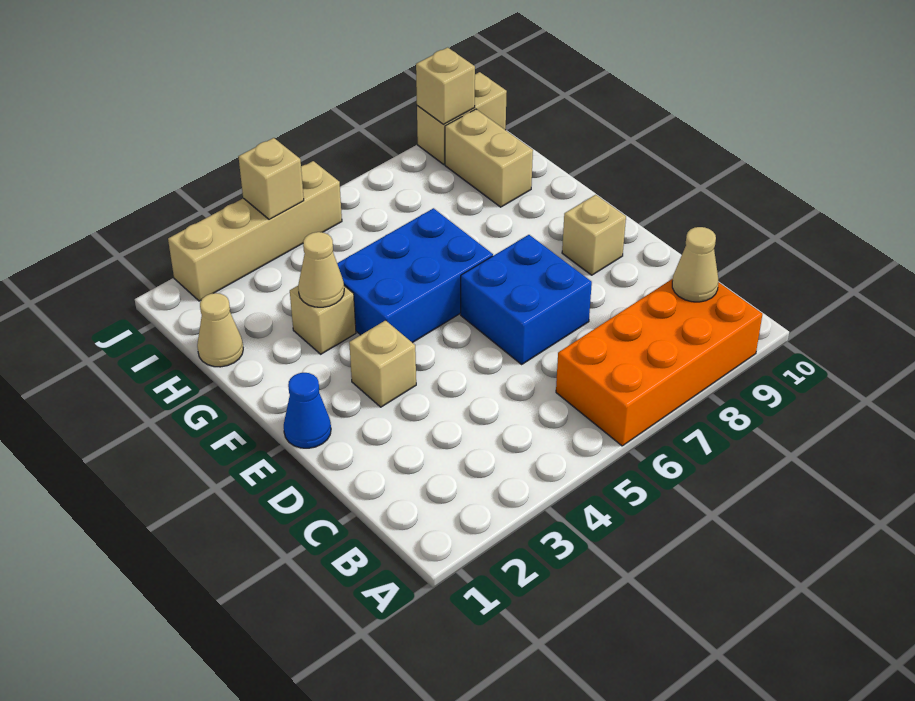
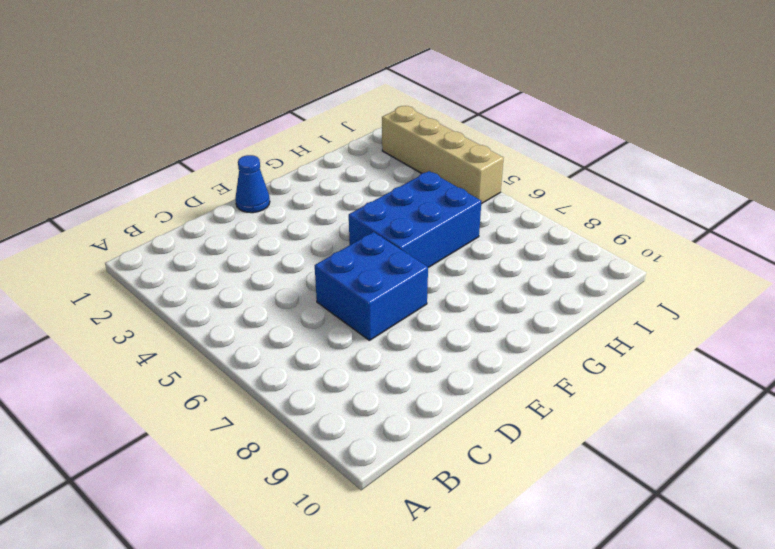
blue brick F5:H6 level 1 -> blue brick F4:G6 level 1
none -> orange brick A6:B9 level 1
none -> tan brick E3 level 1
none -> tan brick E9 level 1

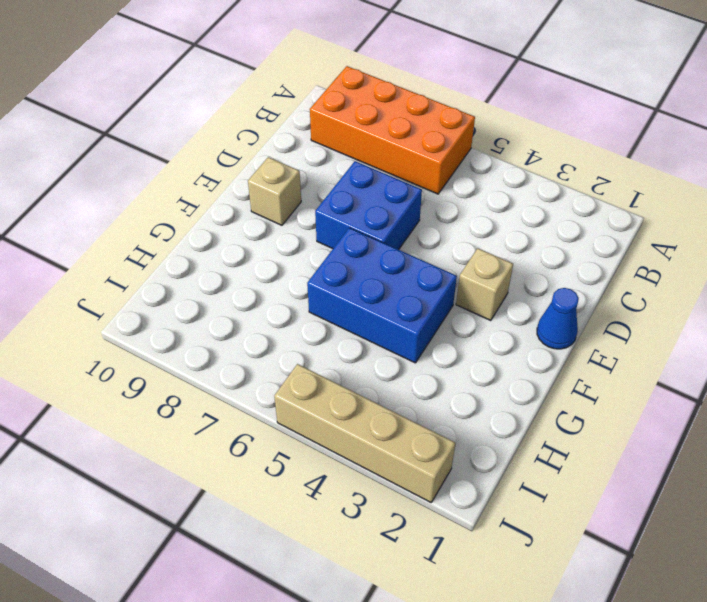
none -> tan brick G3 level 1
none -> tan cone H1 level 1
none -> tan brick H9:I9 level 1

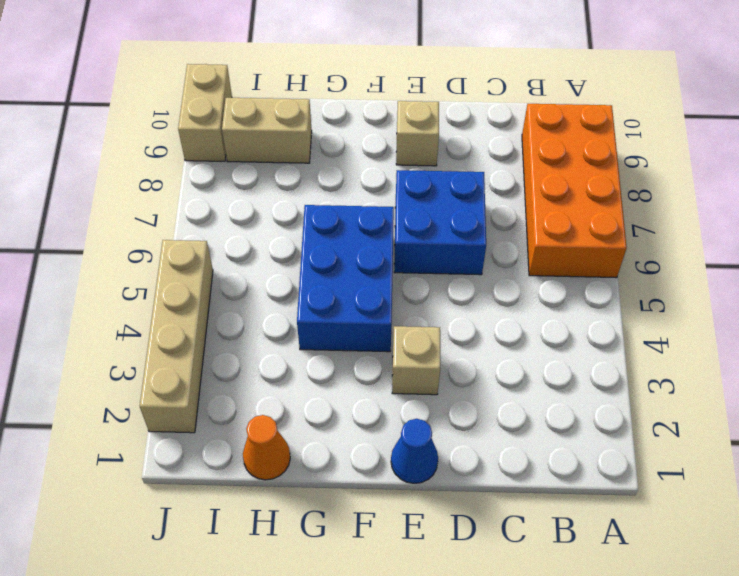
orange cone H1 level 1 -> tan cone H1 level 1
none -> tan brick G3 level 1
none -> tan cone B9 level 2
none -> tan cone G3 level 2

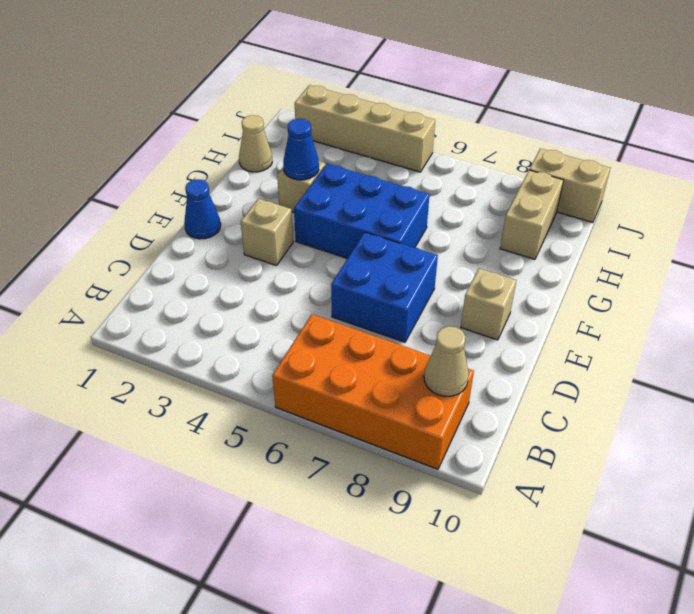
blue cone G3 level 2 -> tan cone G3 level 2
none -> tan brick J4 level 2
none -> tan brick J9 level 2

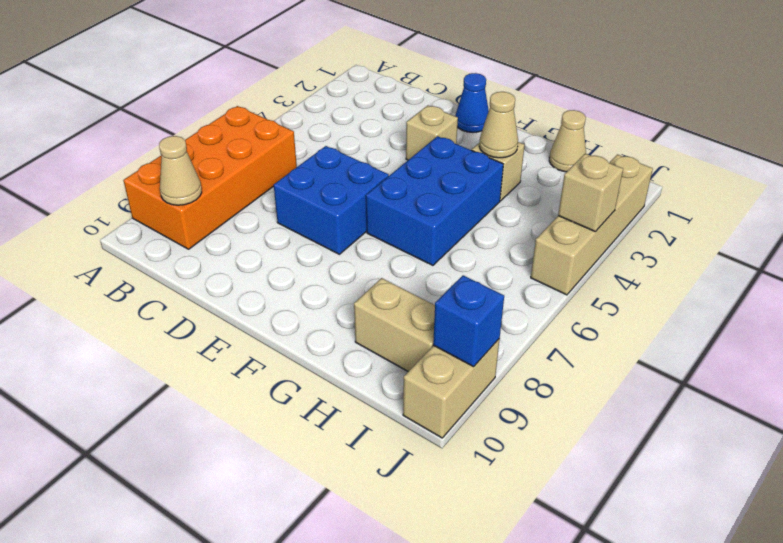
blue brick J9 level 2 -> tan brick J9 level 2
none -> tan brick E9 level 1

